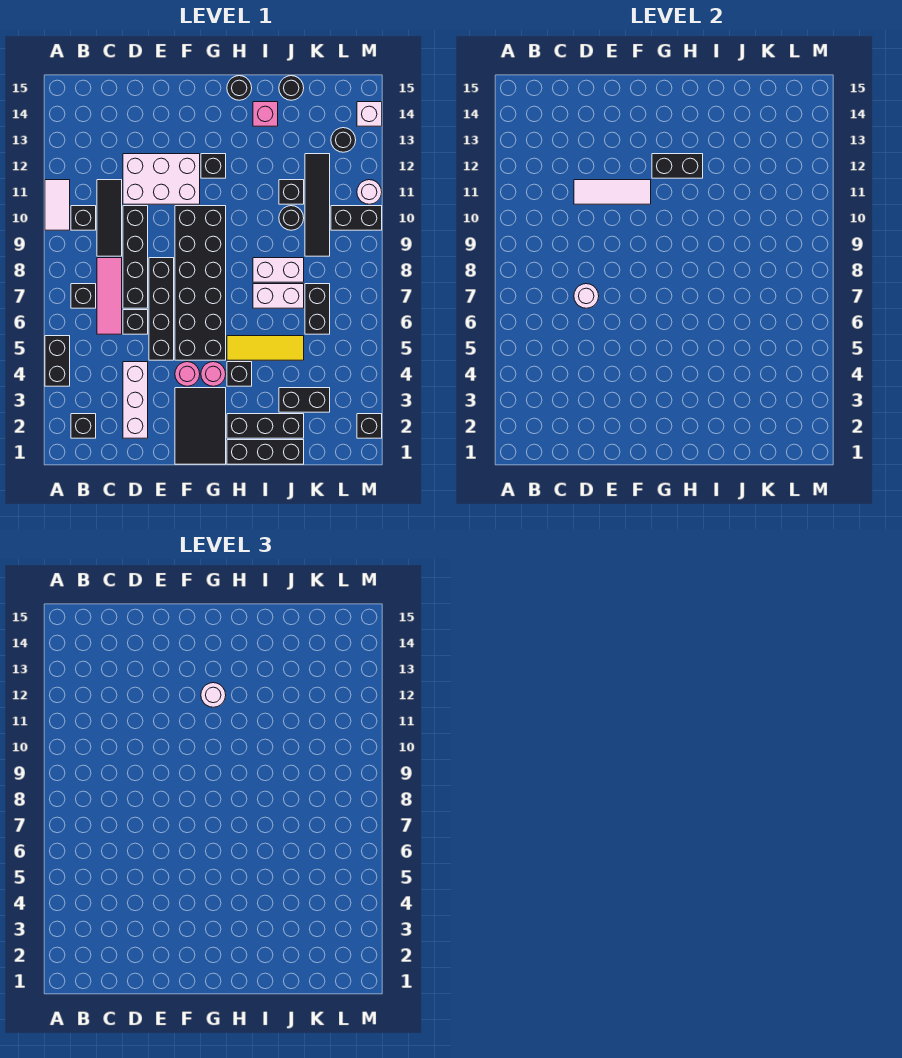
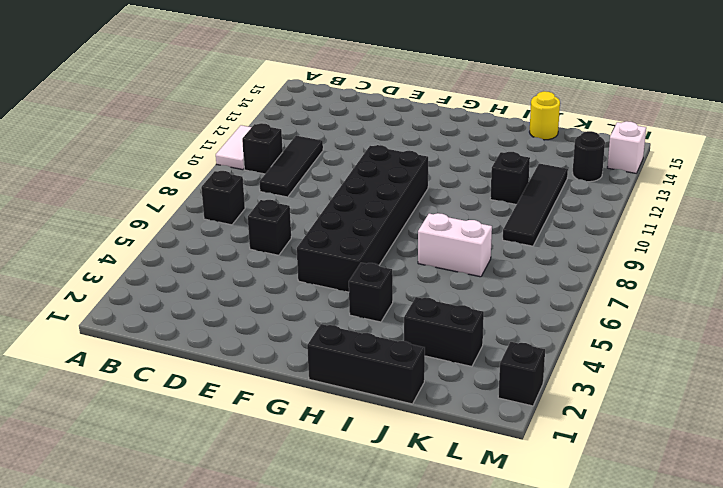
yellow round brick J15 level 1 -> black round brick J15 level 1
none -> black brick A4:A5 level 1
none -> black brick B2 level 1
none -> pink tile C6:C8 level 1
none -> white brick D2:D4 level 1

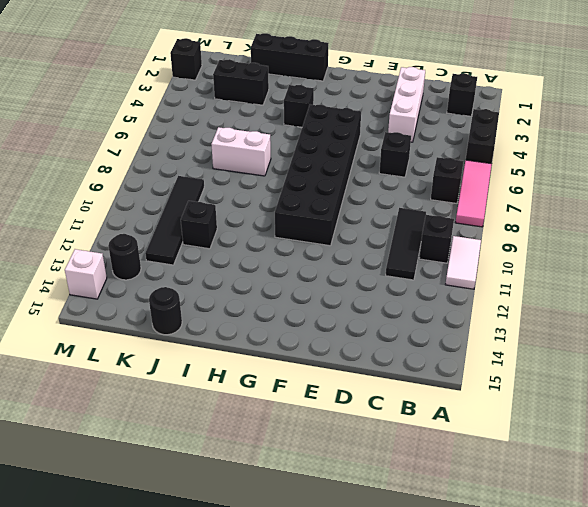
pink tile A6:A8 level 1 -> pink tile C6:C8 level 1
none -> black brick D7:D10 level 1
none -> white brick D11:F12 level 1
none -> black brick E5:E8 level 1
none -> black tile F1:G3 level 1

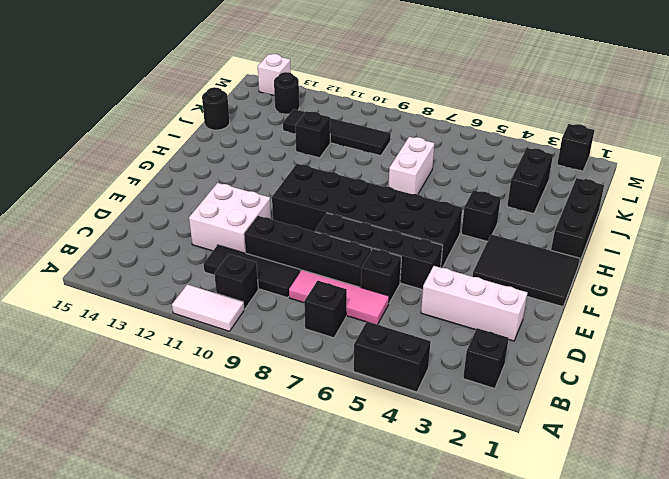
white brick D11:E12 level 1 -> white brick D11:F12 level 1
none -> pink round brick F4 level 1
none -> pink round brick G4 level 1
none -> black brick G12 level 1
none -> black brick H2:J2 level 1

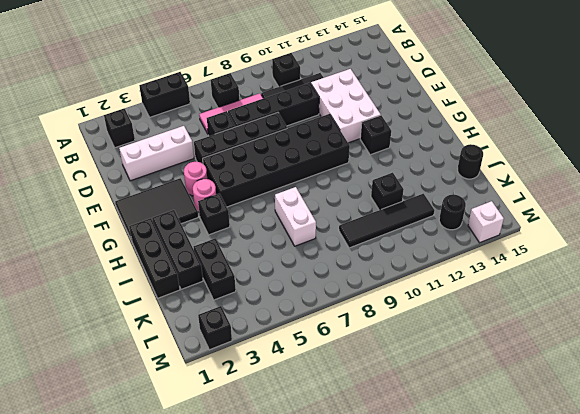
none -> white tile A10:A11 level 1
none -> yellow tile H5:J5 level 1
none -> black round brick H15 level 1
none -> white brick I8:J8 level 1

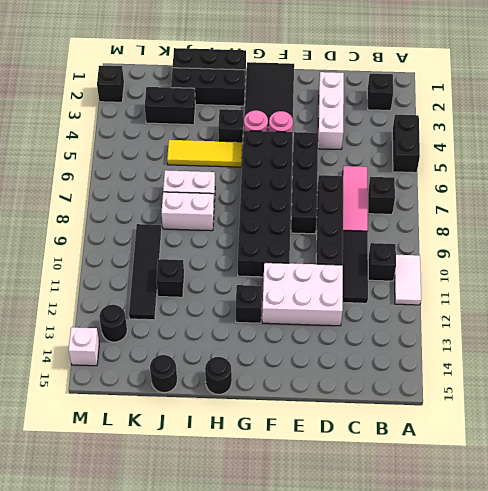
none -> black brick D6 level 1
none -> pink brick I14 level 1
none -> black round brick J10 level 1
none -> black brick K6:K7 level 1

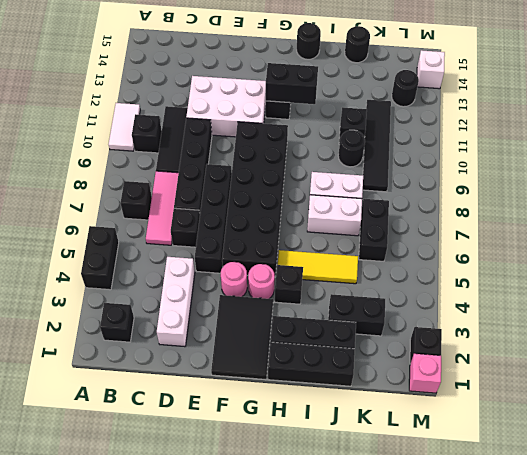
pink brick M1 level 1 -> pink brick I14 level 1
none -> black brick L10:M10 level 1
none -> white round brick M11 level 1
none -> white round brick D7 level 2
none -> white tile D11:F11 level 2

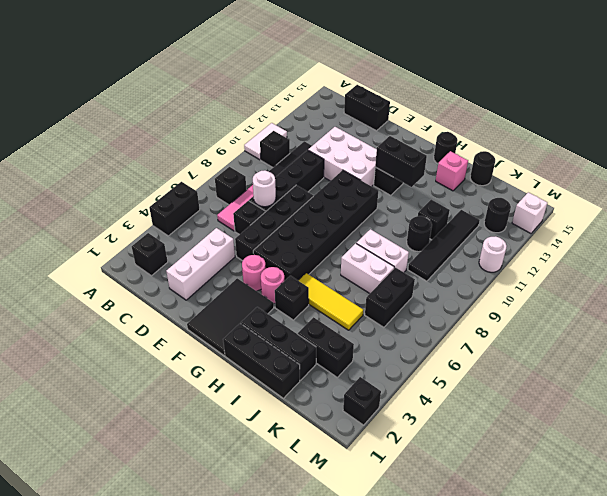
black brick C15:D15 level 1 -> black brick L10:M10 level 1
none -> white tile D11:F11 level 2
none -> white round brick G12 level 3

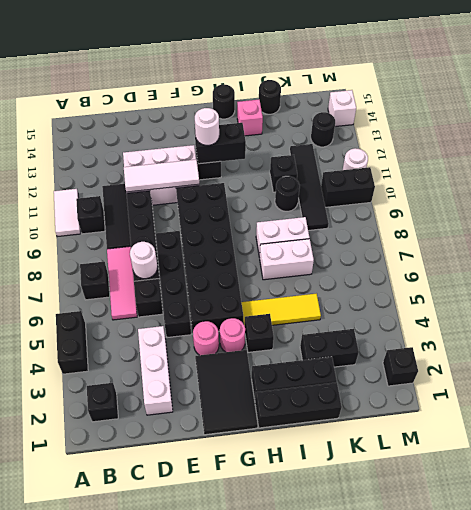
none -> black brick K6:K7 level 1

